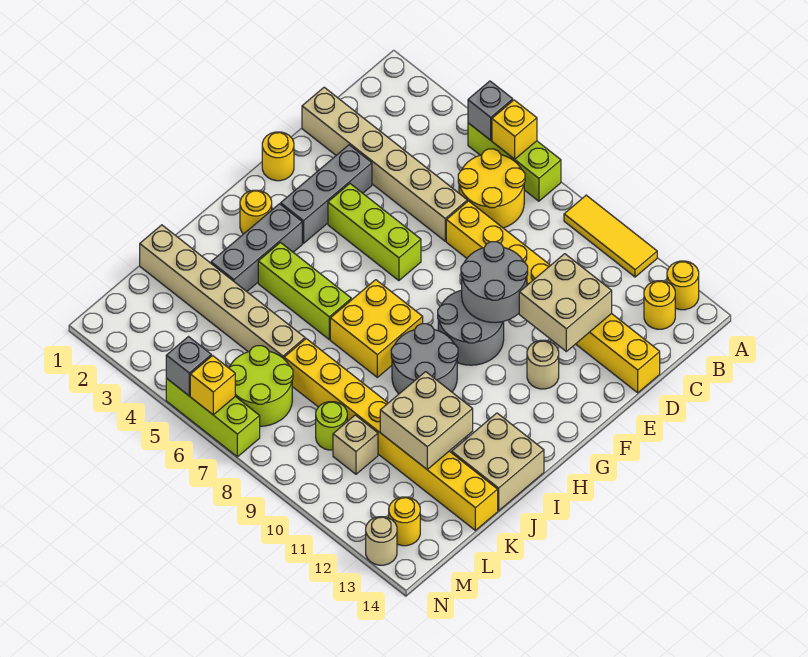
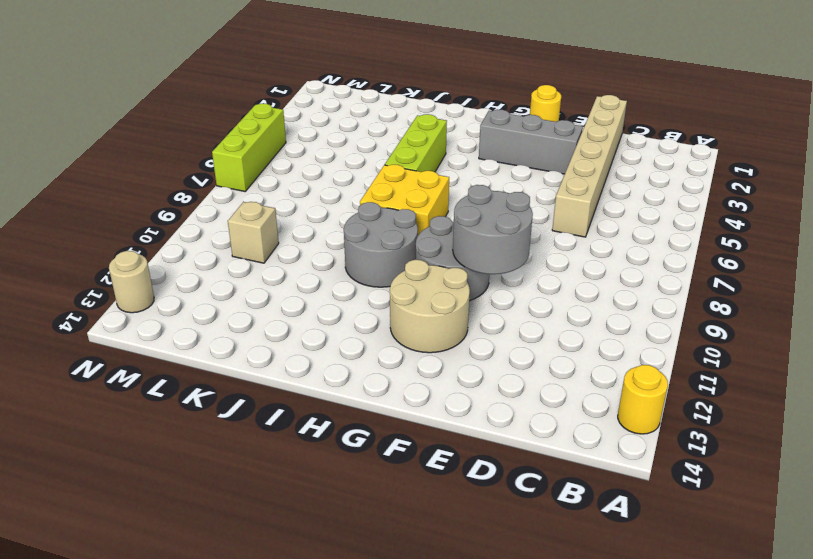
tan round brick F11:G12 level 1 -> tan round brick F12 level 1
none -> lime brick A5:A7 level 1
none -> yellow tile A9:A11 level 1
none -> yellow round brick B6:C7 level 1
none -> yellow round brick B13 level 1

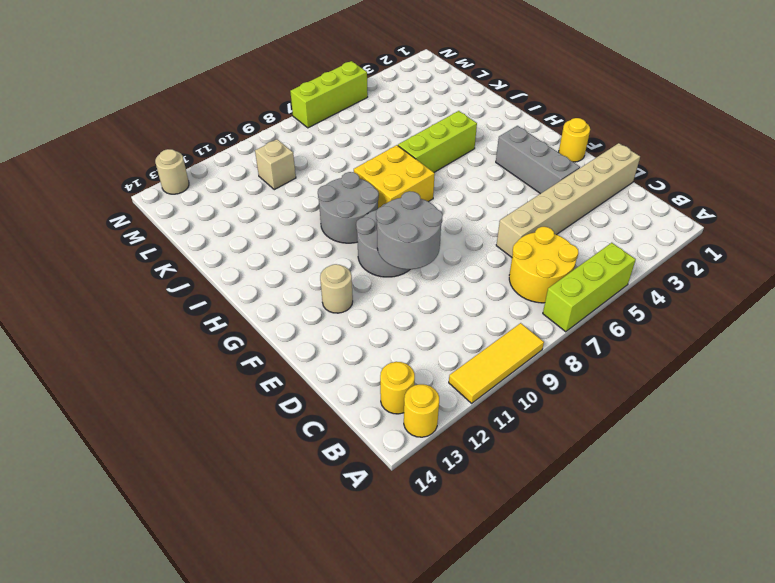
none -> yellow brick D7:D14 level 1
none -> lime brick F4:F6 level 1
none -> yellow round brick H2 level 1
none -> grey brick H3:J3 level 1

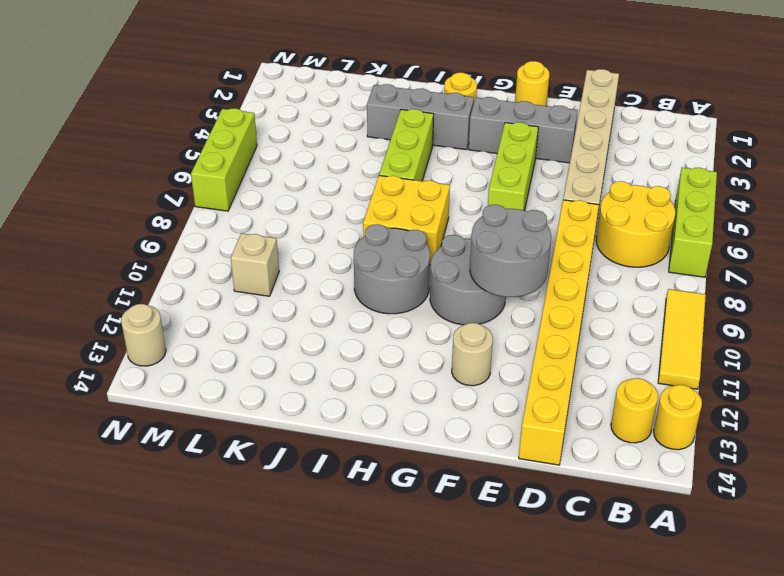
none -> tan brick I13:J14 level 1
none -> tan brick K1:K6 level 1
none -> yellow brick K7:K14 level 1
none -> lime round brick L6:M7 level 1

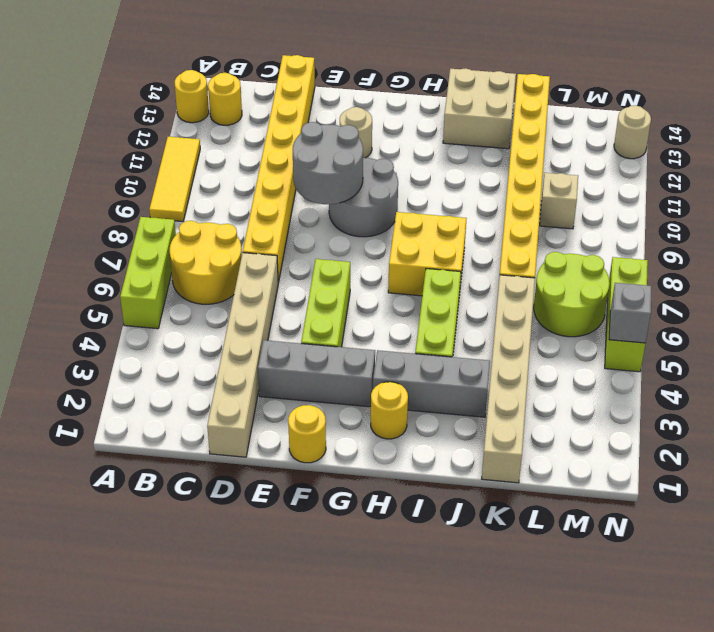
none -> grey round brick H9:I10 level 1
none -> lime round brick L9 level 1
none -> yellow round brick M13 level 1
none -> grey brick A5 level 2

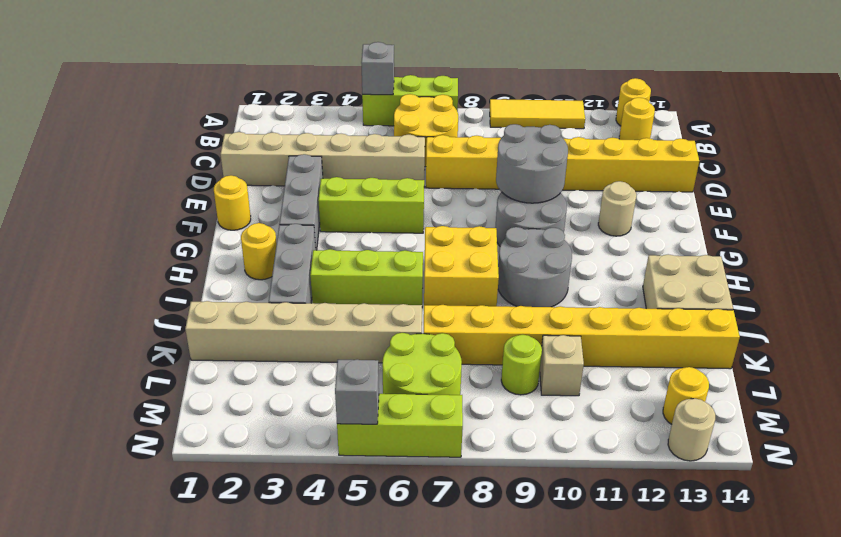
none -> yellow brick A6 level 2
none -> tan brick D11:E12 level 2
none -> tan brick J11:K12 level 2
none -> yellow brick N6 level 2

